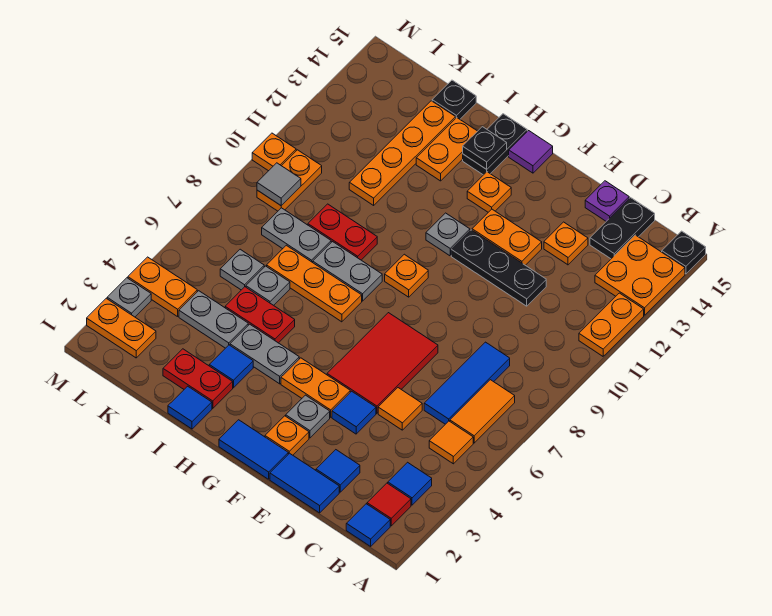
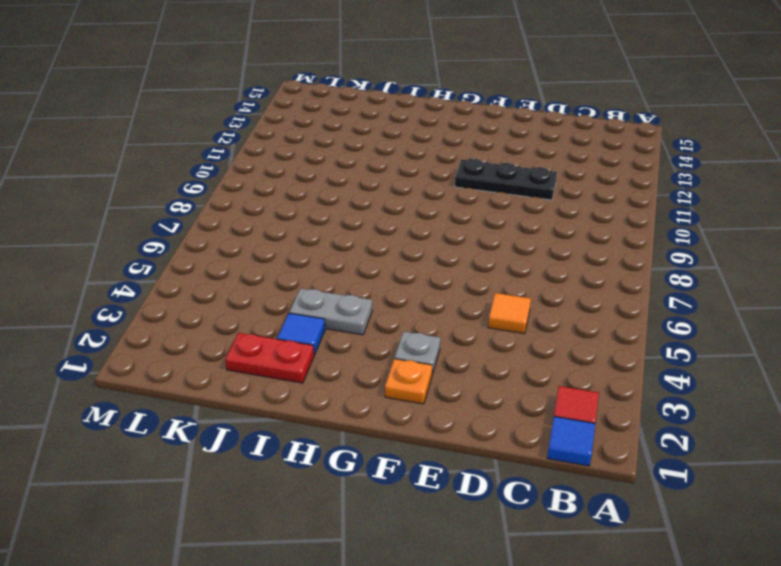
none -> orange plate A11:A12 level 1
none -> orange plate A13:B14 level 1
none -> black plate A15 level 1
none -> blue tile B3 level 1

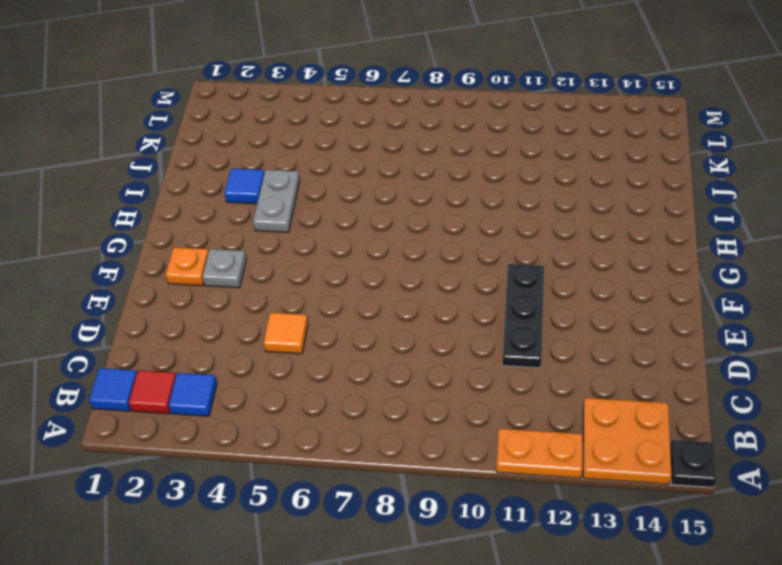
none -> orange tile B5 level 1
none -> orange tile B6:B7 level 1
none -> blue tile C6:C8 level 1
none -> black plate C14:C15 level 1

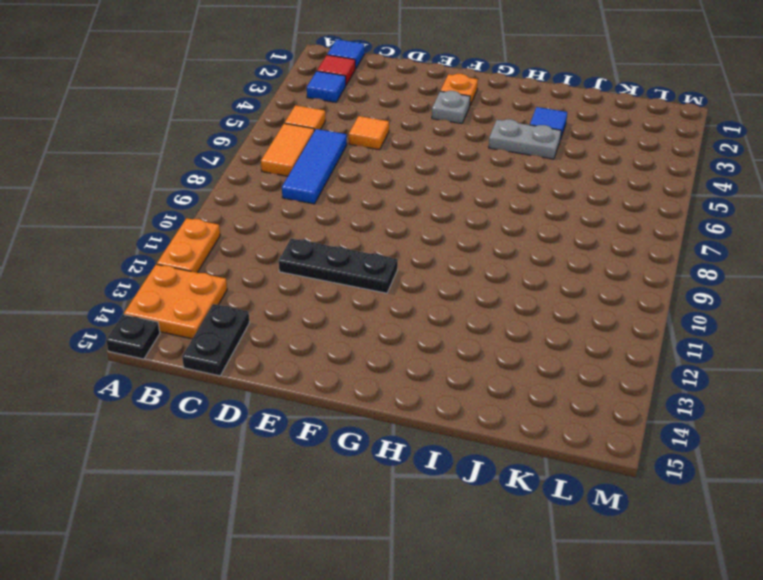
none -> blue tile D1:E1 level 1
none -> blue tile D2 level 1
none -> orange plate D13 level 1
none -> purple plate D15 level 1

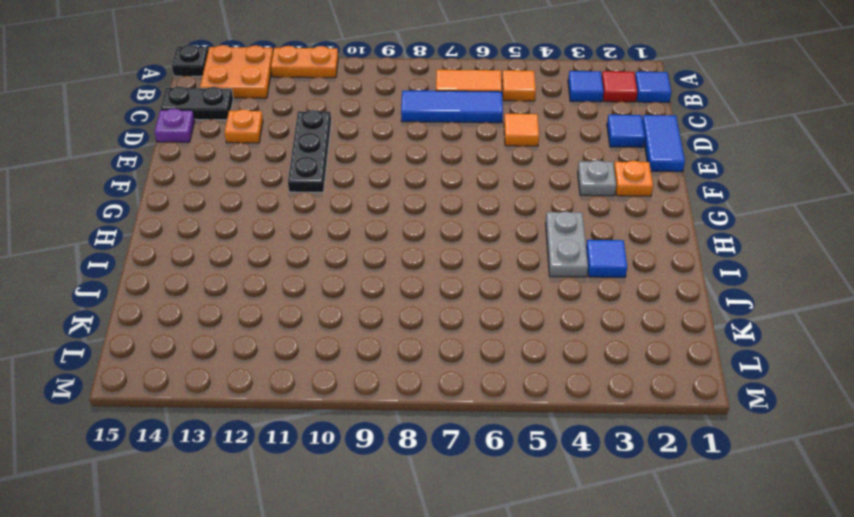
none -> blue tile E4 level 1
none -> red tile E5:F7 level 1
none -> orange plate E12:F12 level 1
none -> blue tile F1:G1 level 1

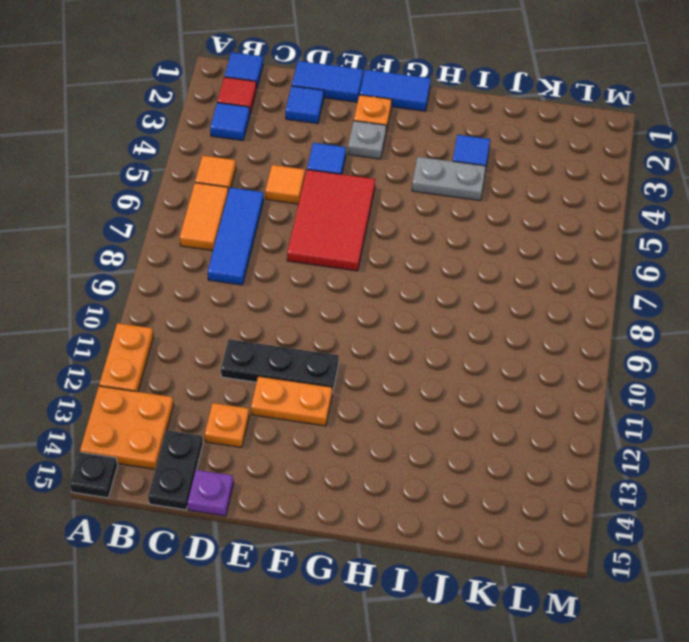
none -> orange plate F4:G4 level 1
none -> orange plate G9 level 1
none -> grey plate G11 level 1
none -> orange plate G13 level 1

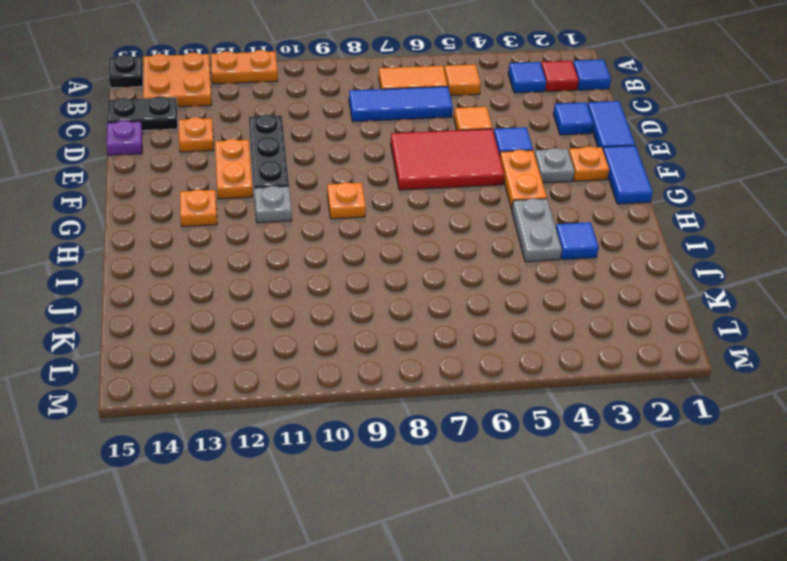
none -> purple tile G15 level 1
none -> orange plate H7:J7 level 1
none -> grey plate H8:I8 level 1
none -> black plate H14:H15 level 1

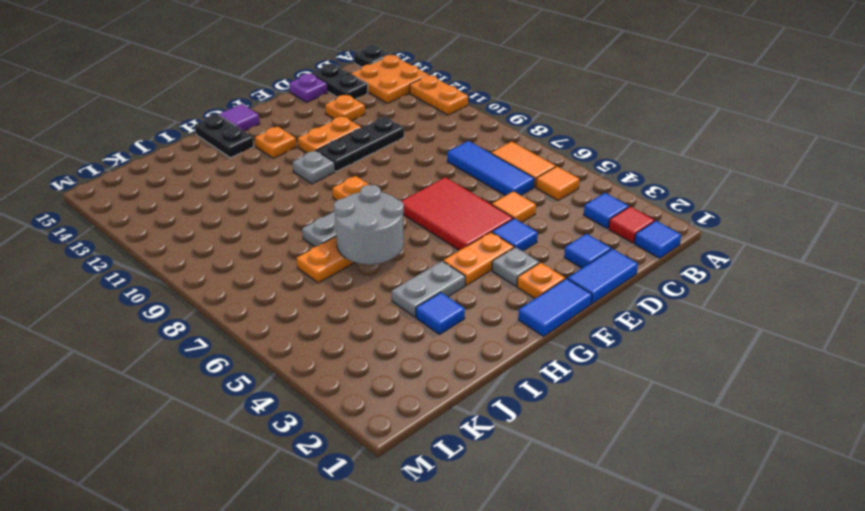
grey round brick H6:I7 level 2 -> none
none -> blue tile I1 level 1
none -> red plate I2:J2 level 1
none -> red plate I5:J5 level 1
none -> red plate I9:J9 level 1

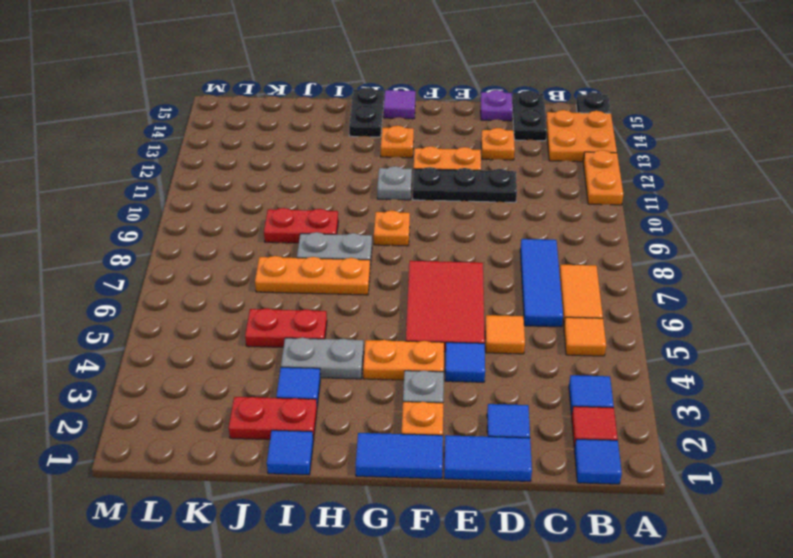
none -> orange plate I13:I14 level 1
none -> grey plate J4:K4 level 1
none -> grey plate J6 level 1
none -> grey plate J8:K8 level 1

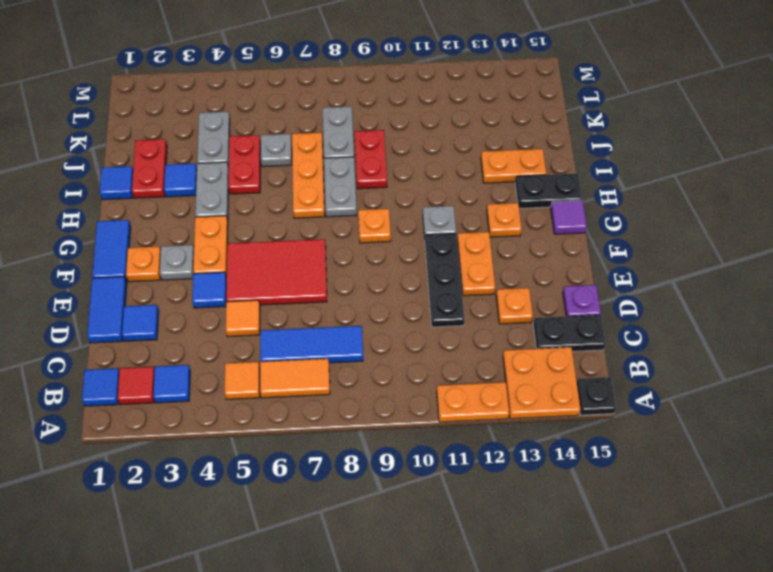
none -> orange plate J11:J14 level 1
none -> black plate J15 level 1
none -> grey plate K6 level 1
none -> orange plate L2:M2 level 1

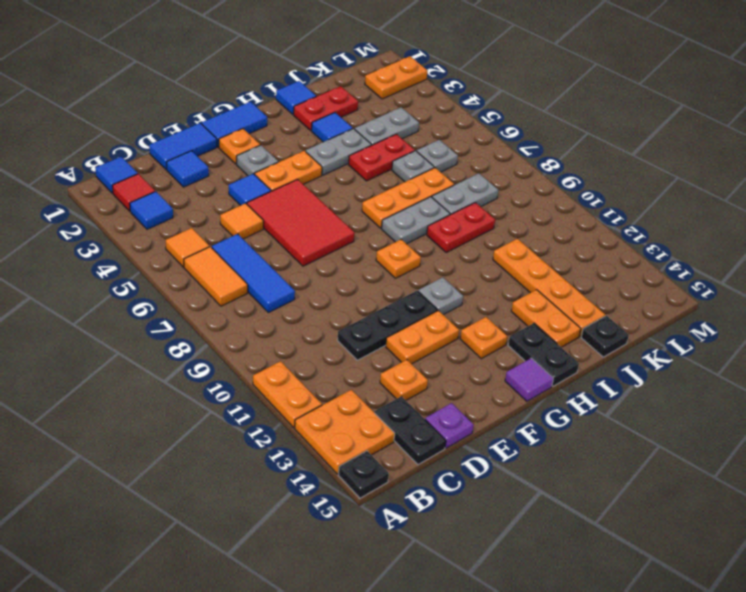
none -> orange plate L4:M4 level 1
none -> orange plate L9:L10 level 1
none -> grey plate M3 level 1
none -> orange plate M10 level 1

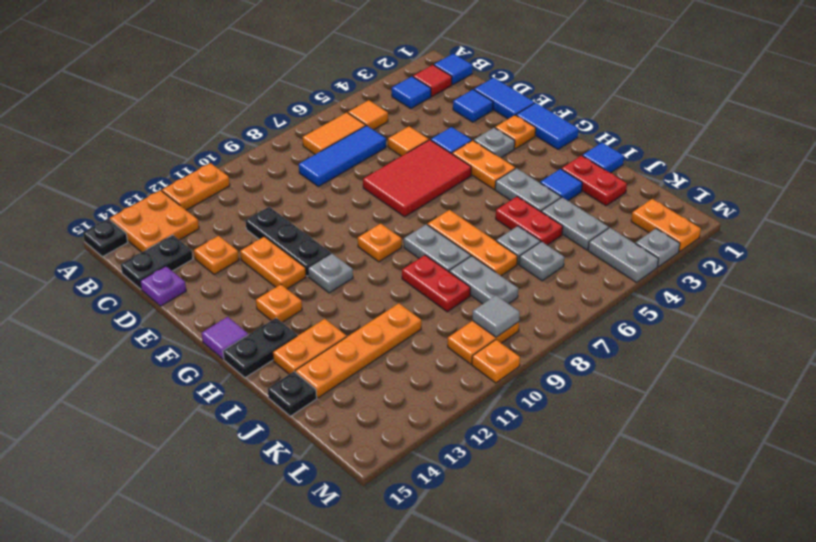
grey plate L4:M4 level 1 -> orange plate L4:M4 level 1
none -> black plate H14 level 2

